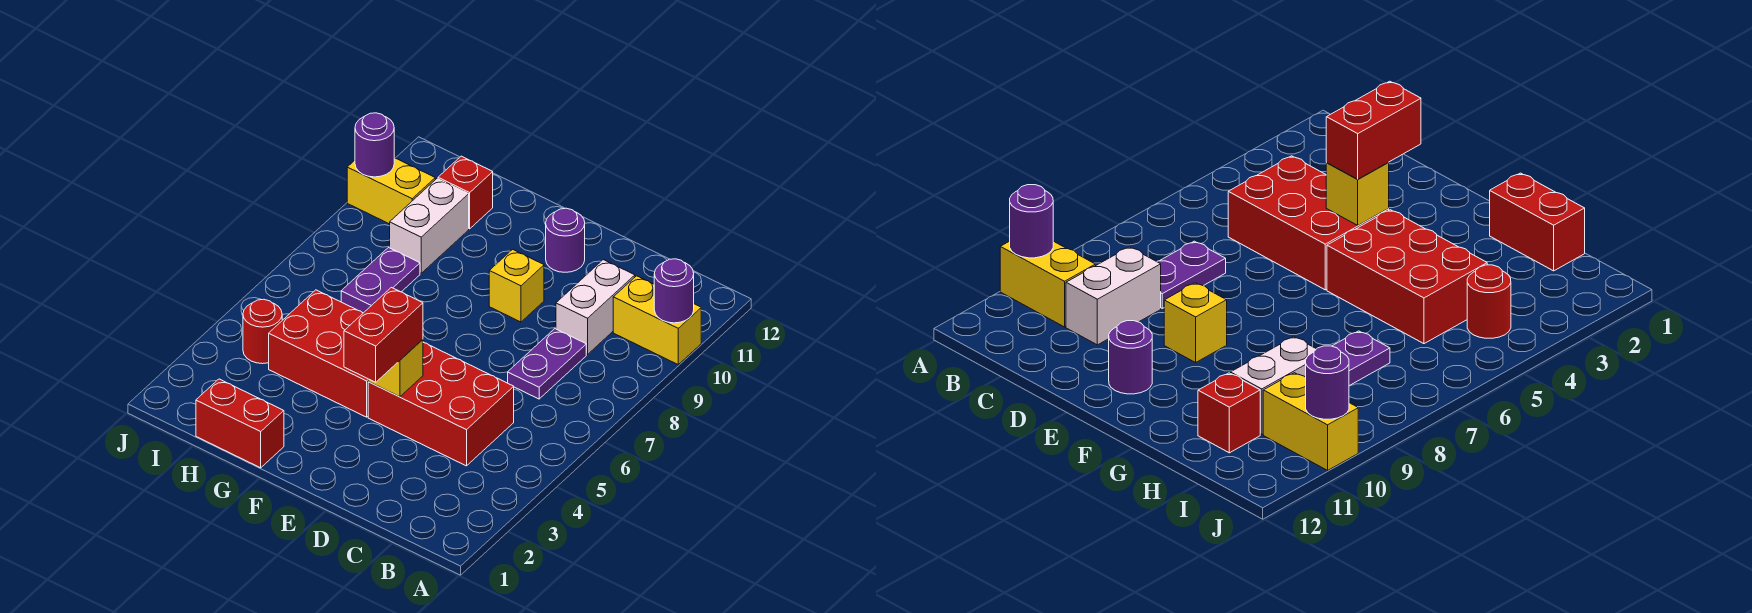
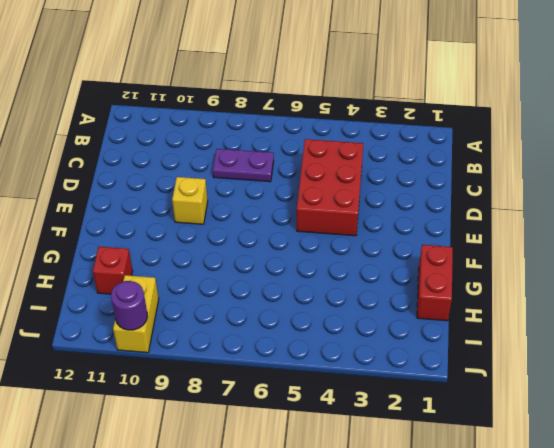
none -> yellow brick A10:B10 level 1
none -> white brick C9:C10 level 1
none -> purple round brick E11 level 1

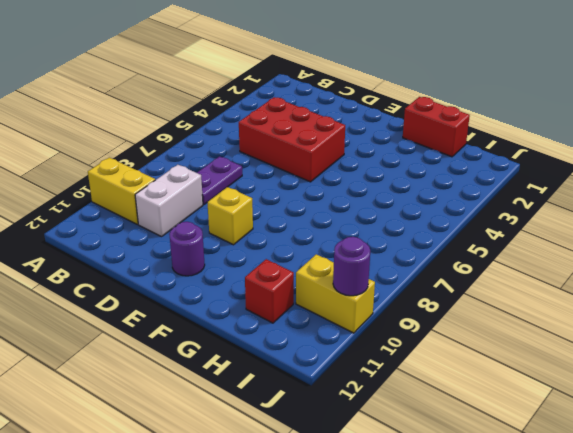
none -> red brick F4:H5 level 1
none -> purple plate H7:H8 level 1
none -> white brick H9:H10 level 1

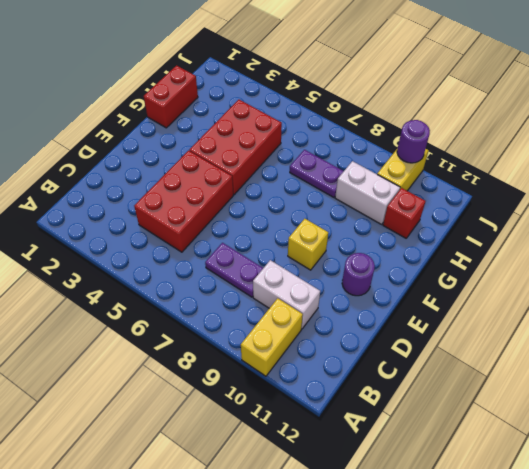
none -> red round brick I4 level 1
none -> purple round brick A10 level 2
none -> yellow brick E4 level 2

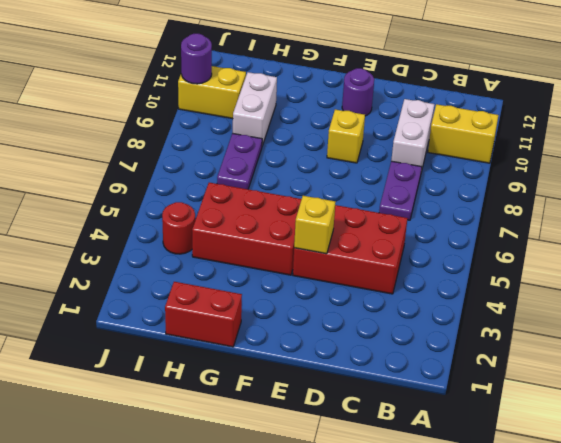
none -> red brick H11 level 1
none -> purple round brick A10 level 2
none -> red brick E3:E4 level 3

